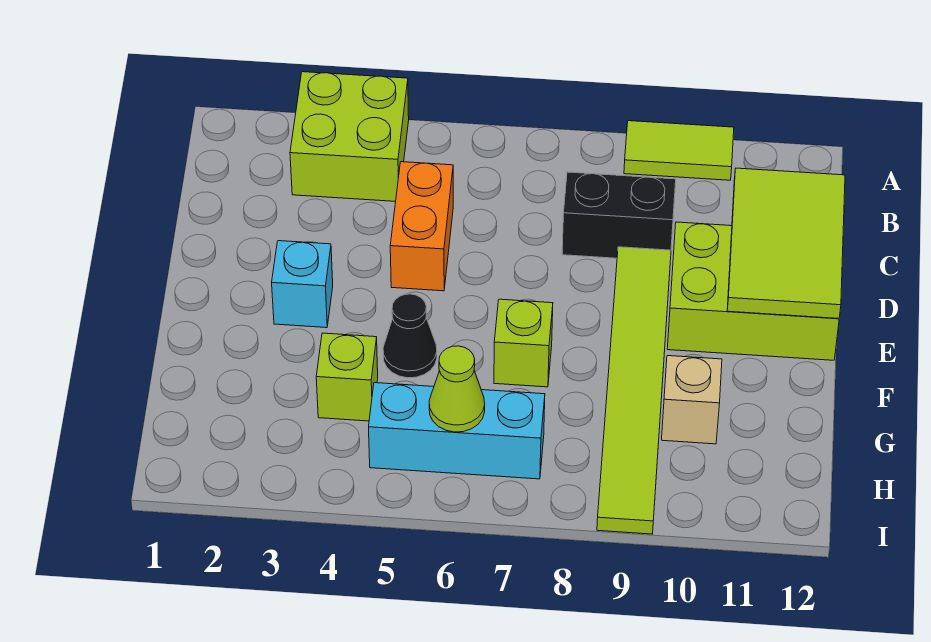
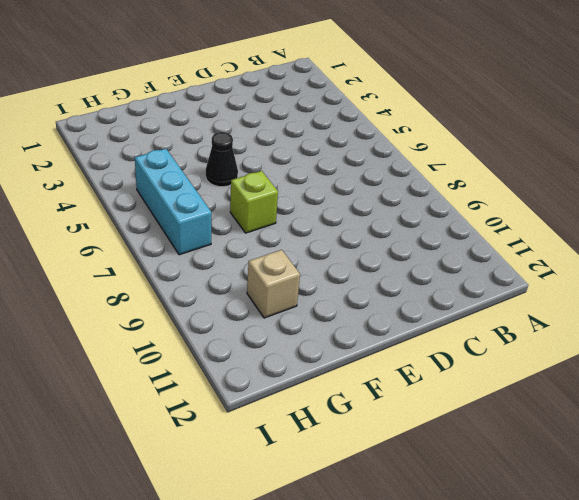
none -> lime brick A3:B4 level 1
none -> lime tile A9:A10 level 1
none -> orange brick C5:D5 level 1

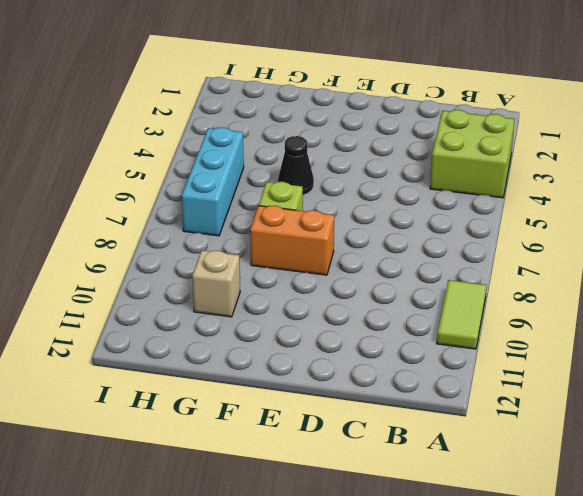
orange brick E8:F8 level 1 -> orange brick C5:D5 level 1
none -> black brick C8:C9 level 1
none -> lime tile D9:I9 level 1
none -> lime brick D10:E12 level 1

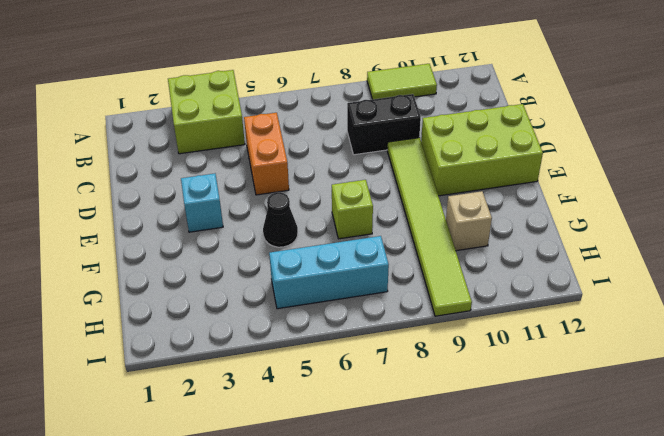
none -> lime brick G4 level 1
none -> lime tile C11:E12 level 2
none -> lime cone H6 level 2

